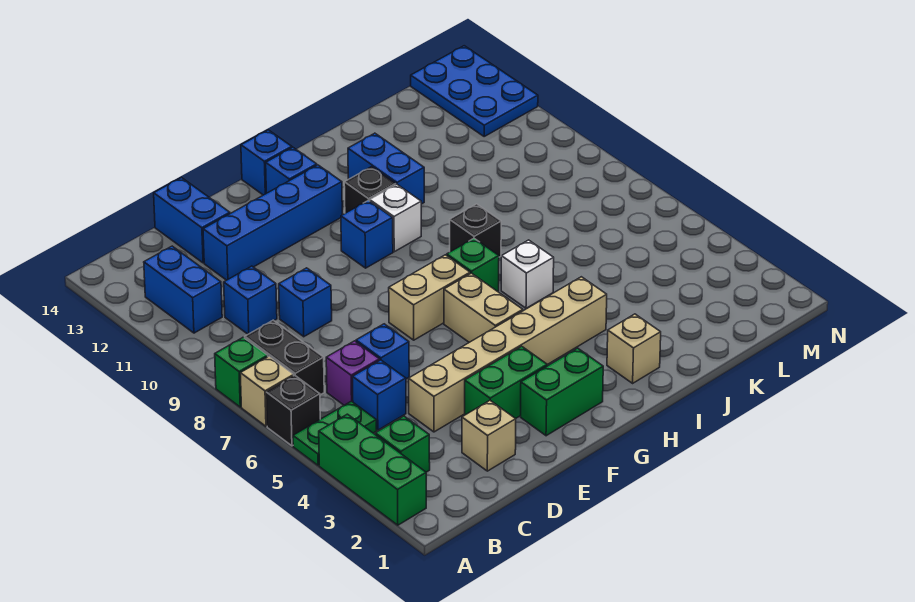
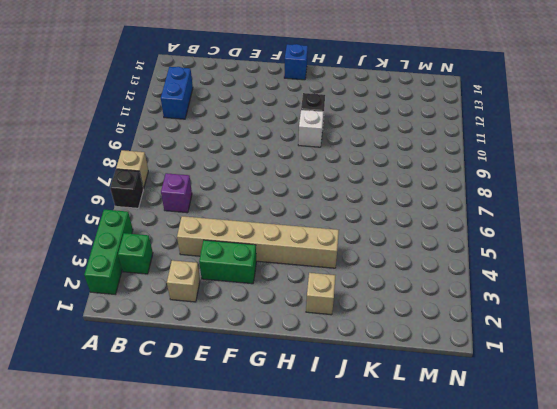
none -> green plate A5:B5 level 1
none -> green brick A8 level 1
none -> black brick B7:B8 level 1
none -> blue brick C5 level 1

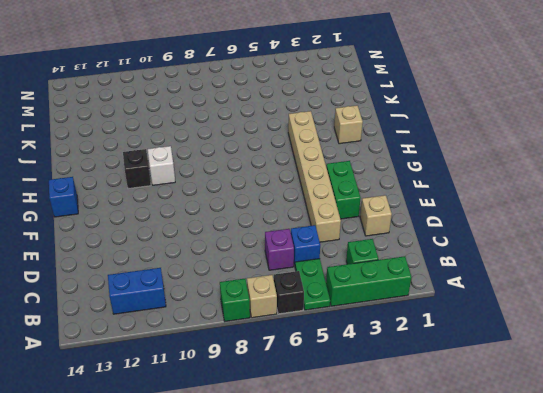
none -> black brick B7:B8 level 1
none -> blue brick C10 level 1
none -> blue brick D6 level 1
none -> blue brick D9 level 1

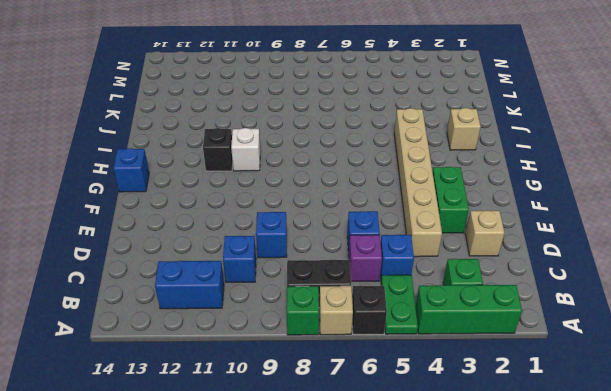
none -> blue brick D12:G12 level 1
none -> blue brick D13:D14 level 1
none -> green brick F2:G2 level 1
none -> tan brick F7:G7 level 1

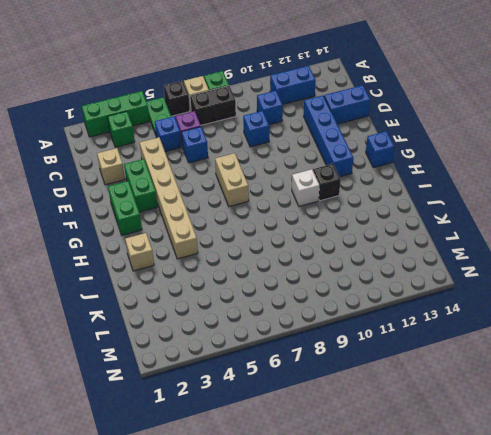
none -> tan brick G5:G6 level 1
none -> blue brick G10 level 1
none -> blue brick G13 level 1
none -> green brick H7 level 1

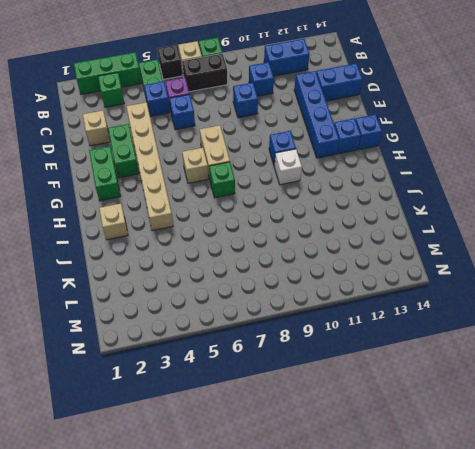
tan brick G6 level 1 -> tan brick G5:G6 level 1
none -> black brick H11 level 1
none -> white brick I6 level 1
none -> black brick I8 level 1
none -> blue brick I11:I12 level 1

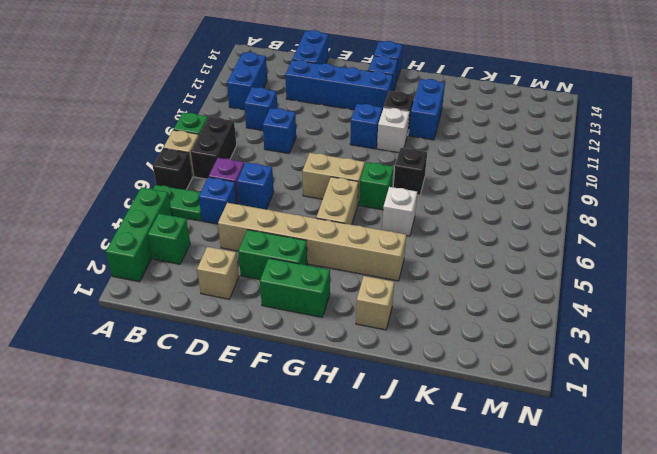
none -> blue plate M12:N14 level 1

